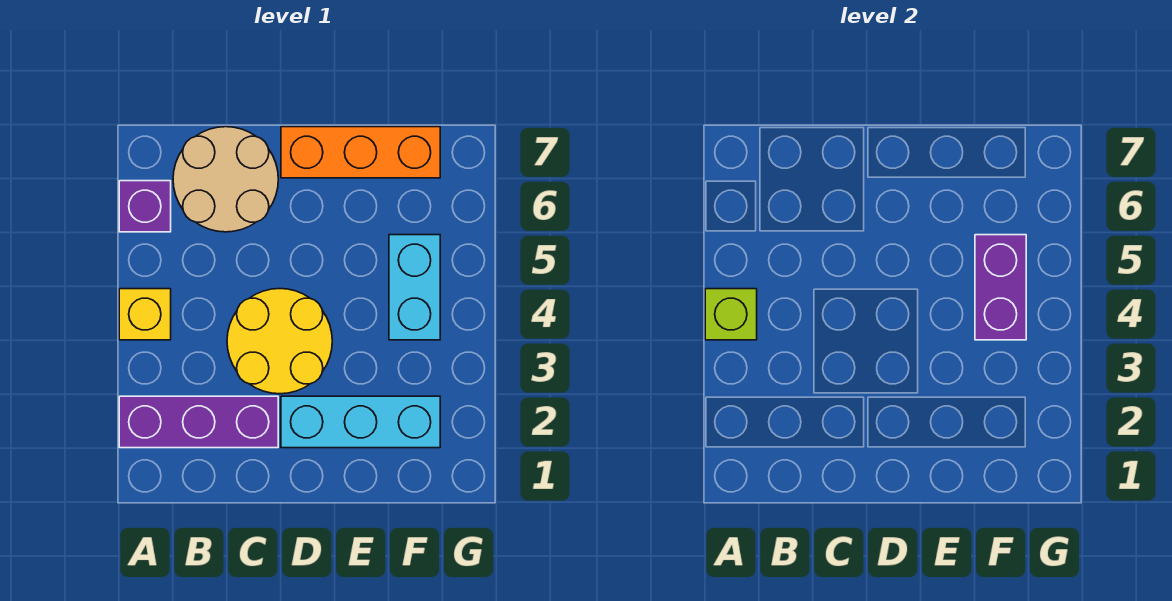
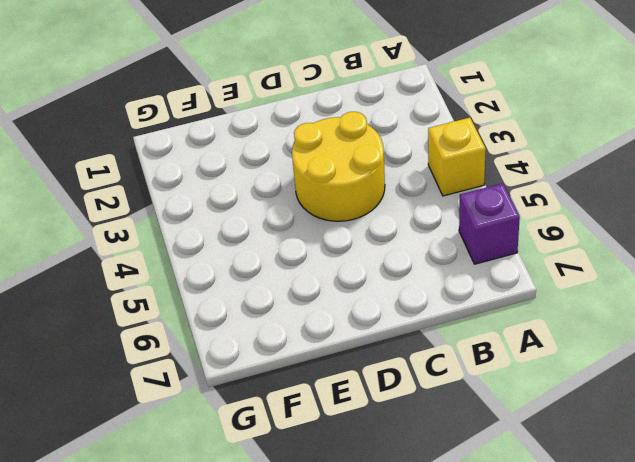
none -> purple brick A2:C2 level 1
none -> tan round brick B6:C7 level 1

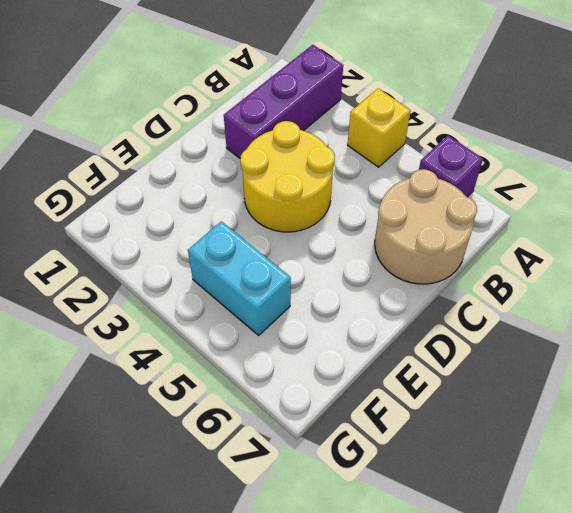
none -> cyan brick D2:F2 level 1
none -> orange brick D7:F7 level 1

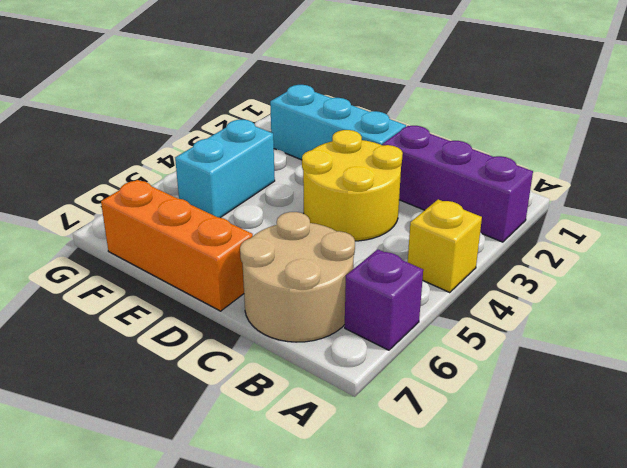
none -> lime brick A4 level 2
none -> purple brick F4:F5 level 2

